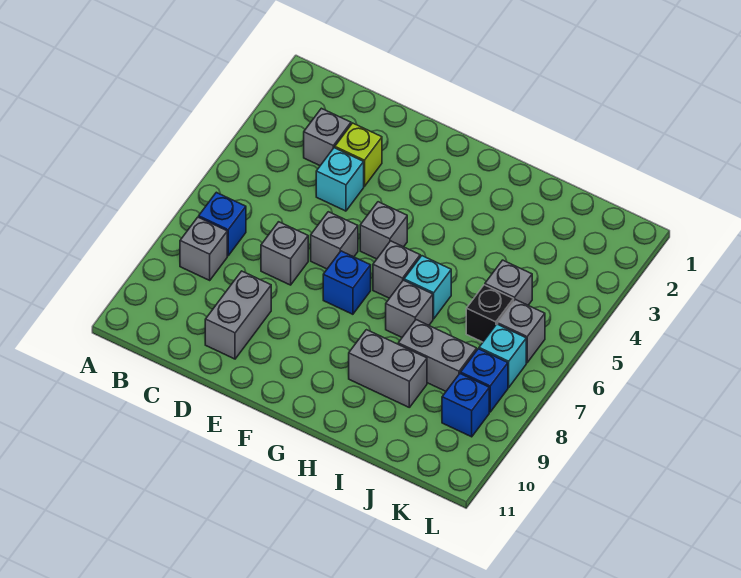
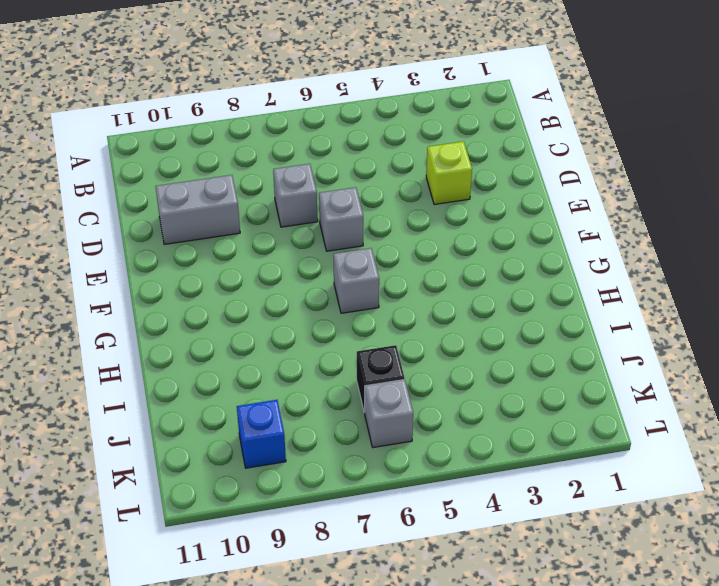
none -> blue brick B7 level 1
none -> grey brick B8 level 1
none -> grey brick C3 level 1

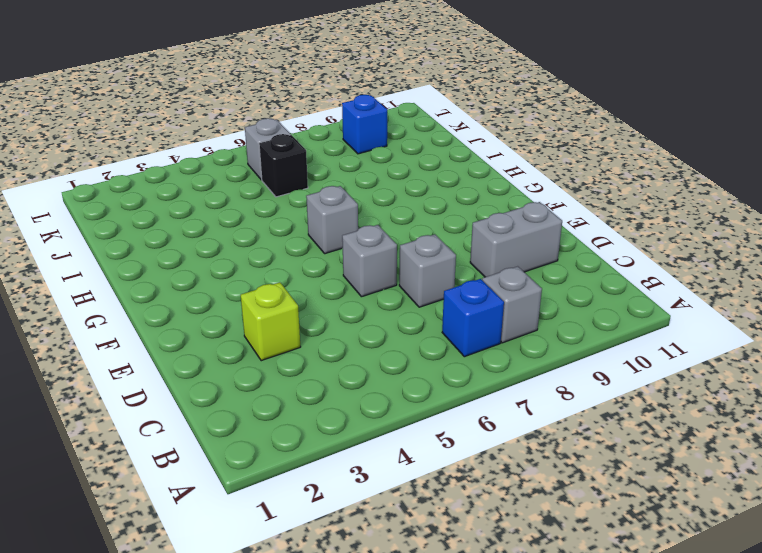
none -> grey brick C3 level 1
none -> cyan brick D4 level 1
none -> grey brick F5 level 1

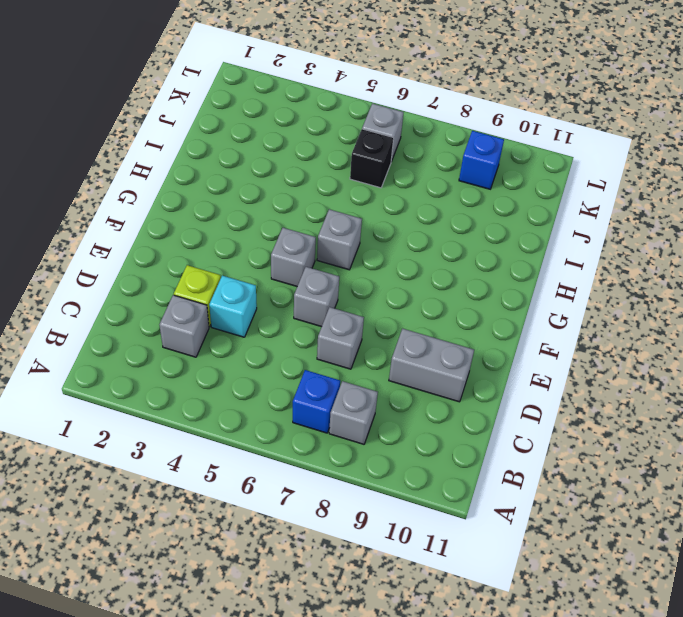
none -> blue brick F7 level 1
none -> cyan brick H6 level 1
none -> grey brick H7 level 1

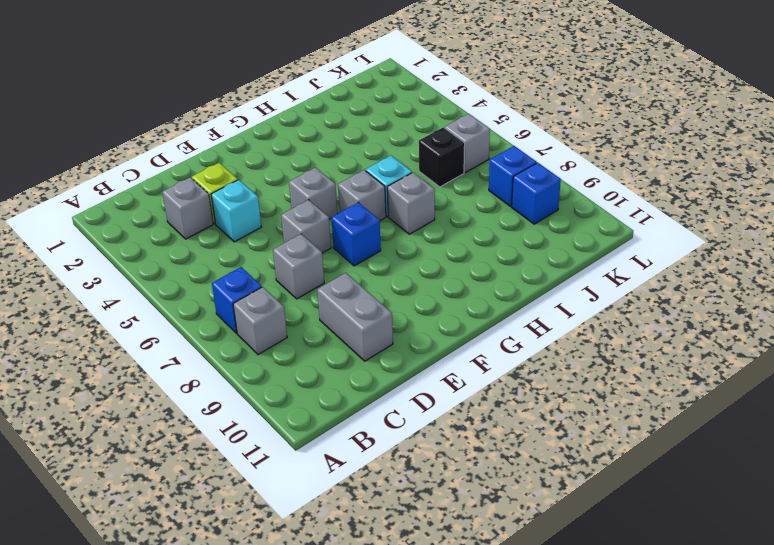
none -> grey brick H9:I9 level 1
none -> grey brick I8:J8 level 1
none -> grey brick J5 level 1

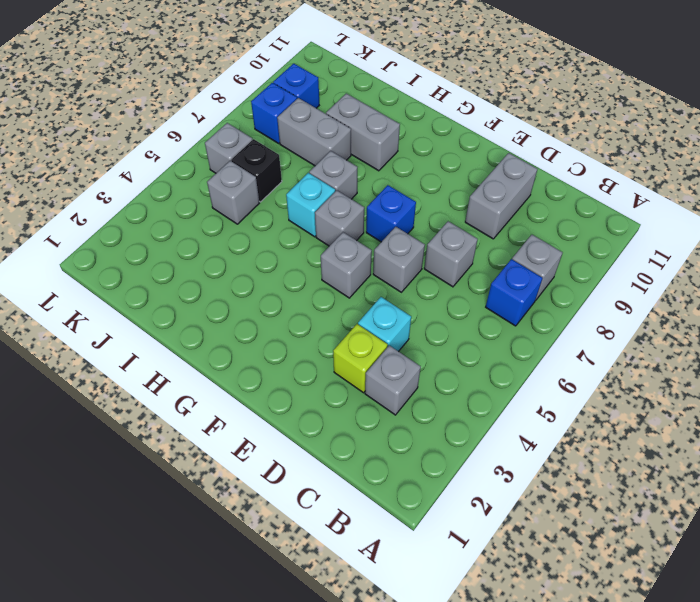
none -> cyan brick K7 level 1

